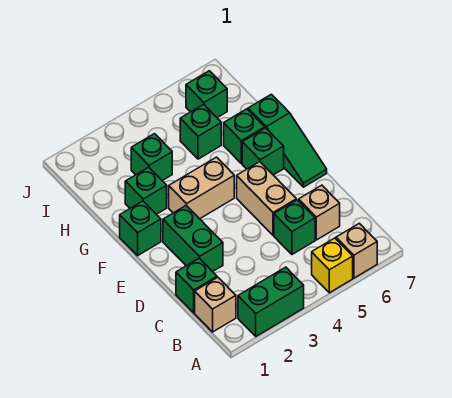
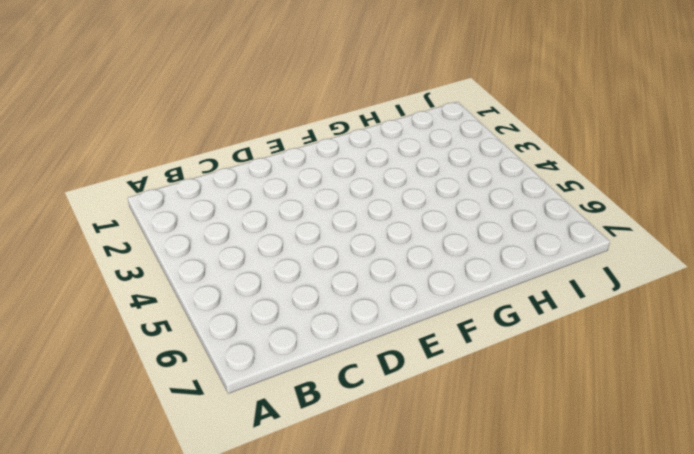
none -> green brick A2:A3 level 1
none -> yellow brick A5 level 1
none -> tan brick A6 level 1

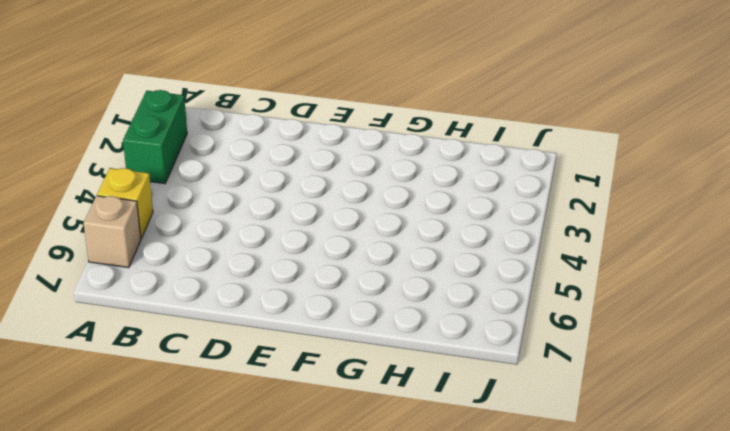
none -> tan brick B1 level 1
none -> green brick C1 level 1
none -> green brick C5 level 1

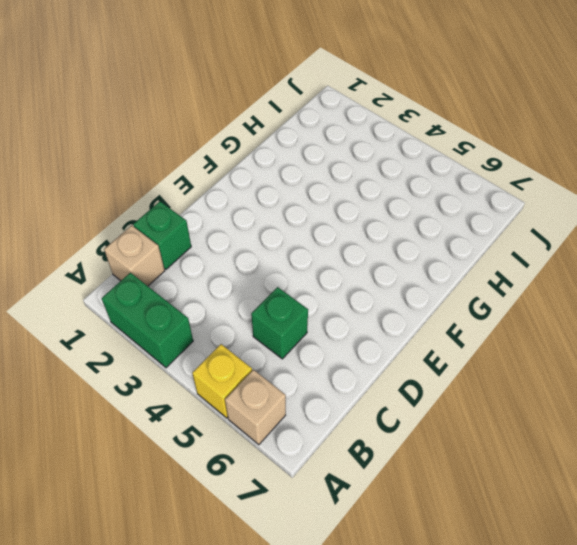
none -> tan brick C6 level 1
none -> green brick D2:E2 level 1
none -> tan brick D5:E5 level 1

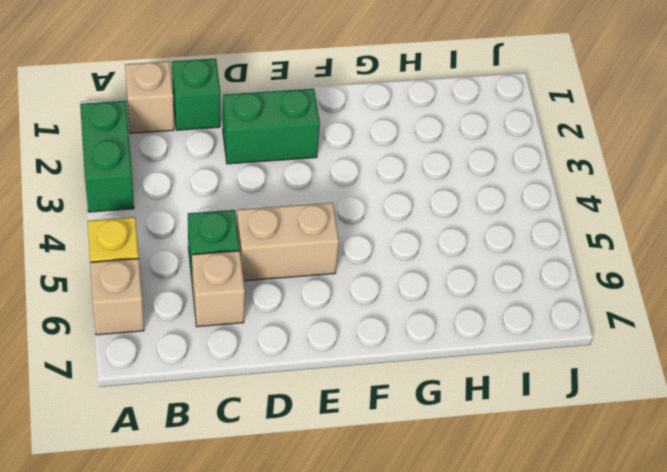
none -> green slope E7:G7 level 1 top G
none -> green brick F1 level 1
none -> tan brick F3:F4 level 1

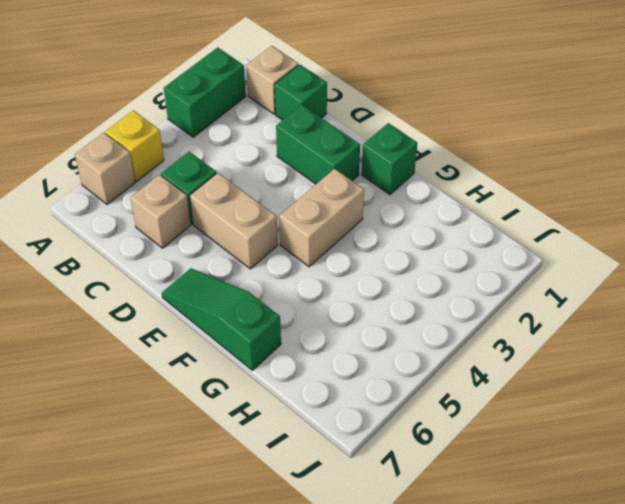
none -> green brick F6 level 1
none -> green brick G2 level 1
none -> green brick G6 level 1

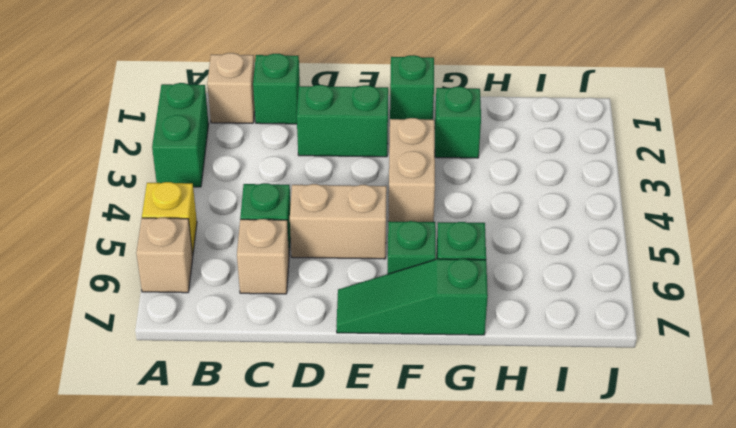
none -> green brick H3 level 1
none -> green brick H5 level 1
none -> green brick I6 level 1

